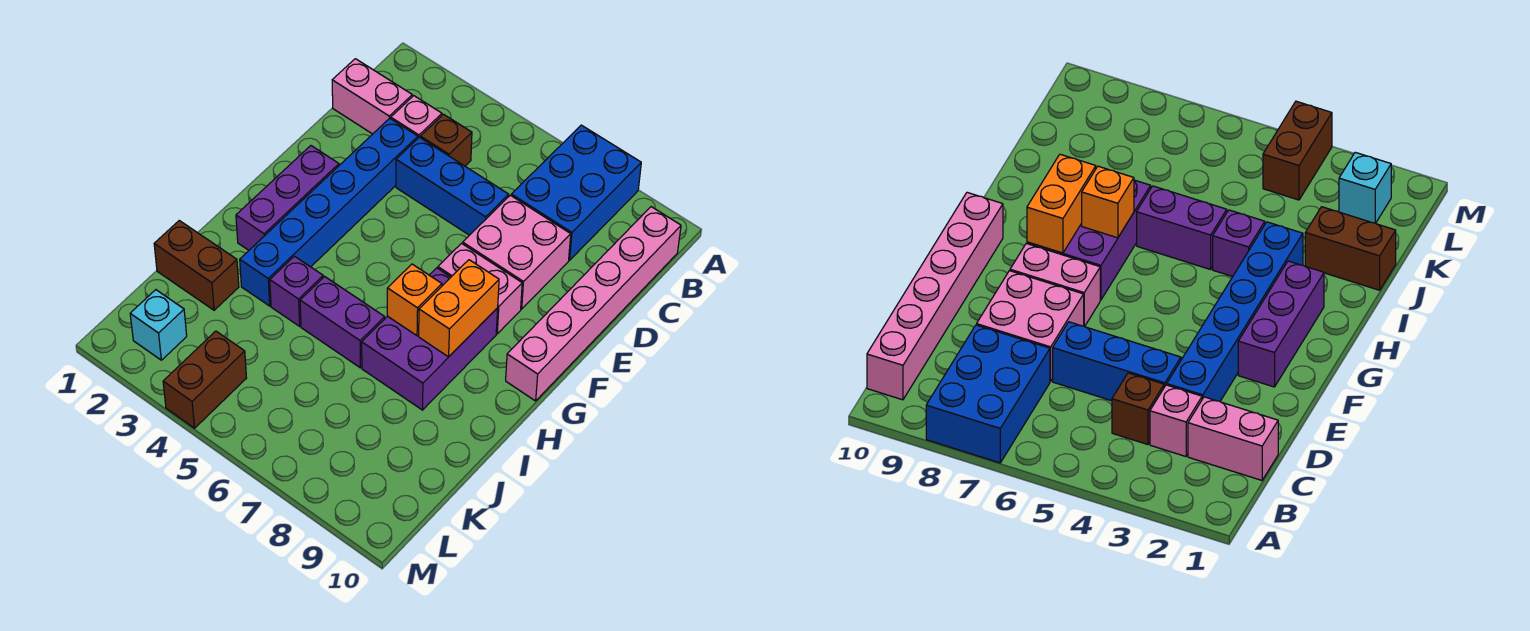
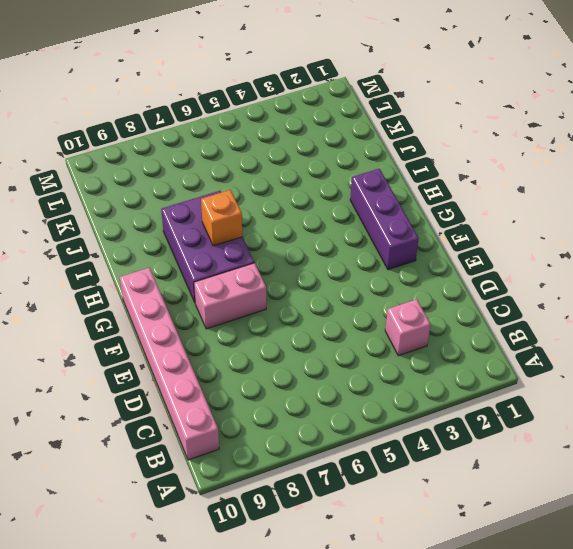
none -> blue brick A7:C8 level 1
none -> pink brick C1:C2 level 1
none -> brown brick C4 level 1

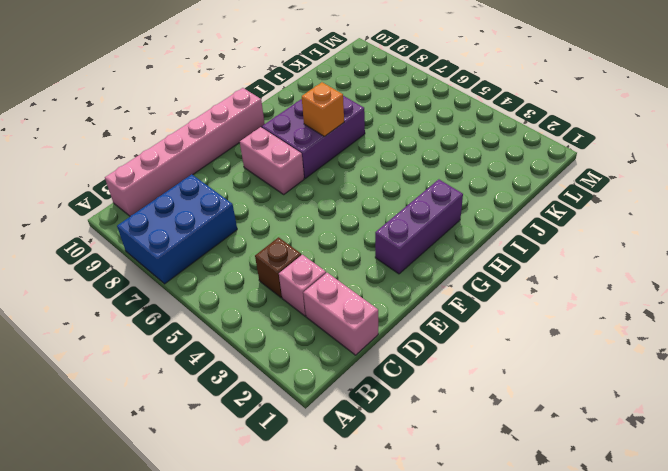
none -> blue brick D3:I3 level 1
none -> blue brick D4:D6 level 1
none -> pink brick D7:E8 level 1

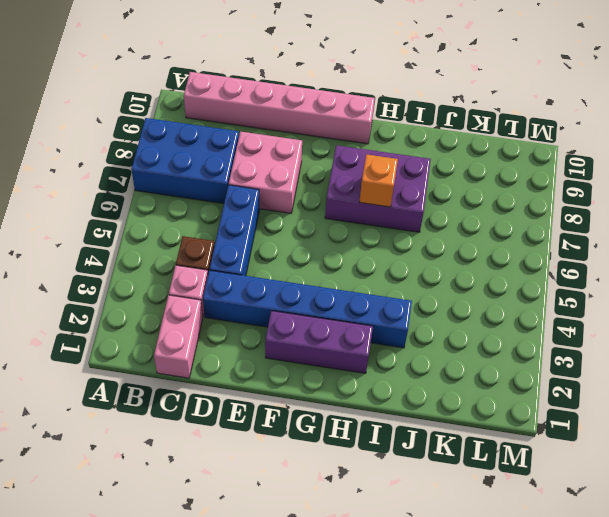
none -> pink brick F7:F8 level 1
none -> purple brick I4 level 1
none -> purple brick I5:I6 level 1

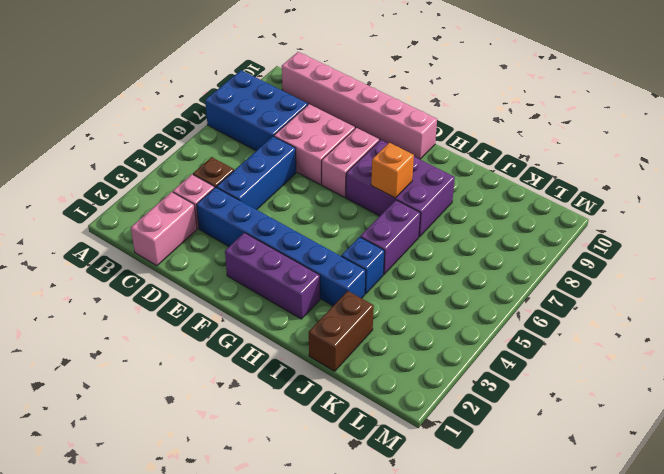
blue brick I4 level 1 -> purple brick I4 level 1
none -> cyan brick L2 level 1
none -> brown brick L4:M4 level 1
none -> orange brick G8:H8 level 2

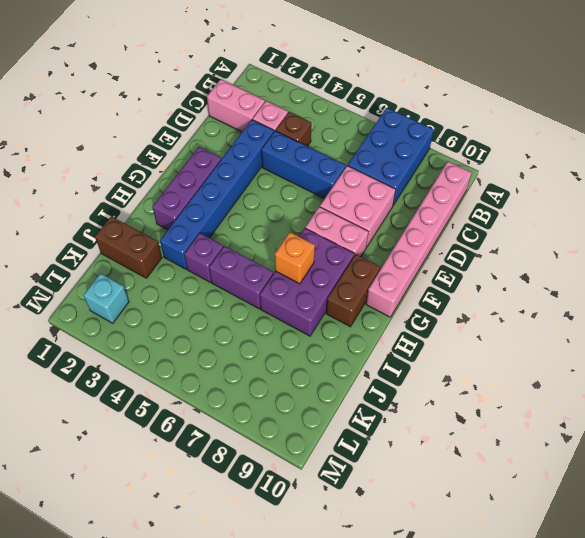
brown brick G9:H9 level 1 -> brown brick L4:M4 level 1
none -> orange brick G8:H8 level 2

